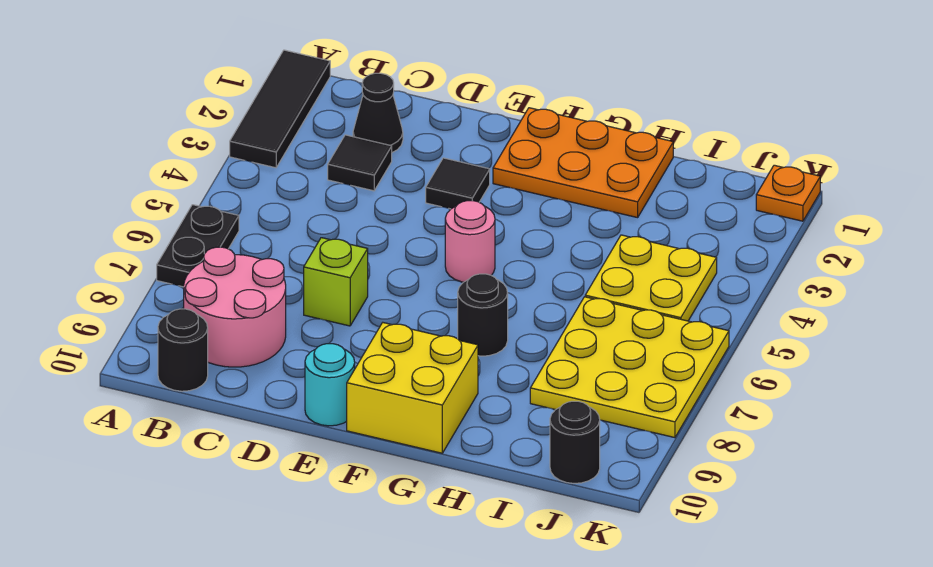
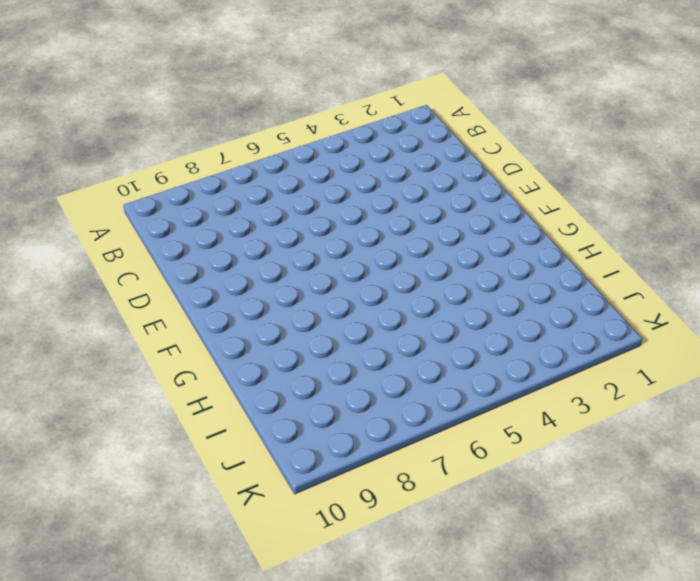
none -> black tile A1:A3 level 1
none -> black plate A6:A7 level 1
none -> pink round brick B8:C9 level 1

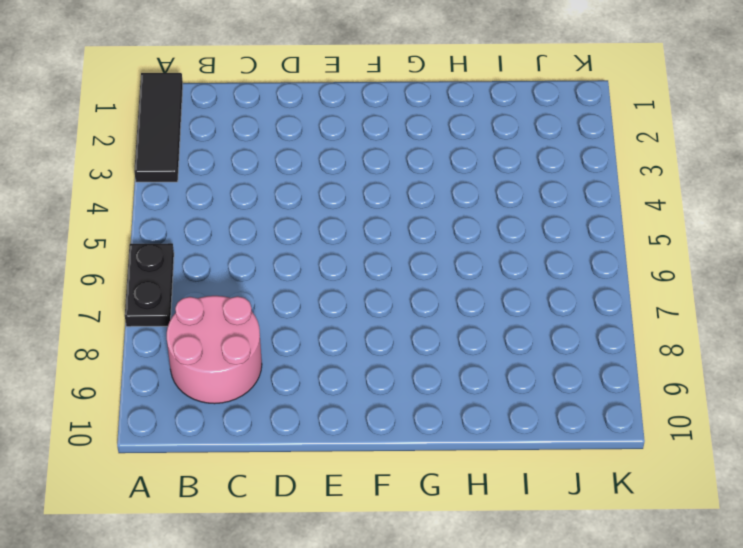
none -> black round brick B10 level 1
none -> black cone C2 level 1
none -> black tile C3 level 1

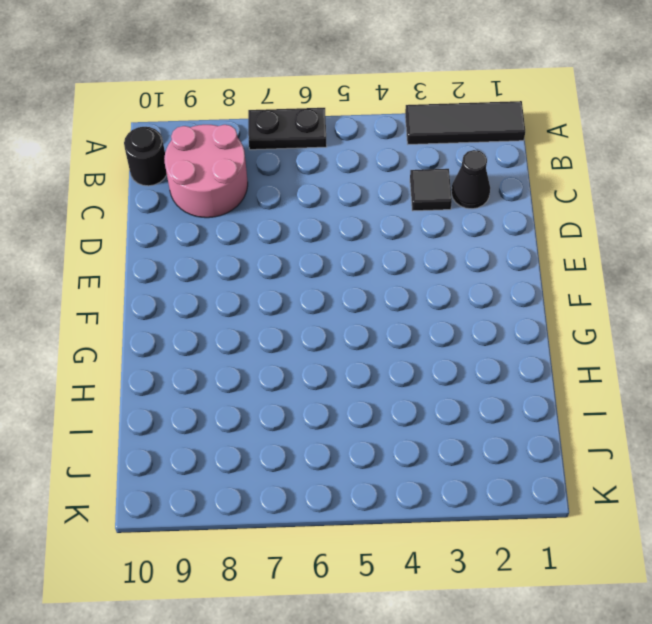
none -> lime brick D7 level 1
none -> black tile E3 level 1
none -> cyan round brick E10 level 1

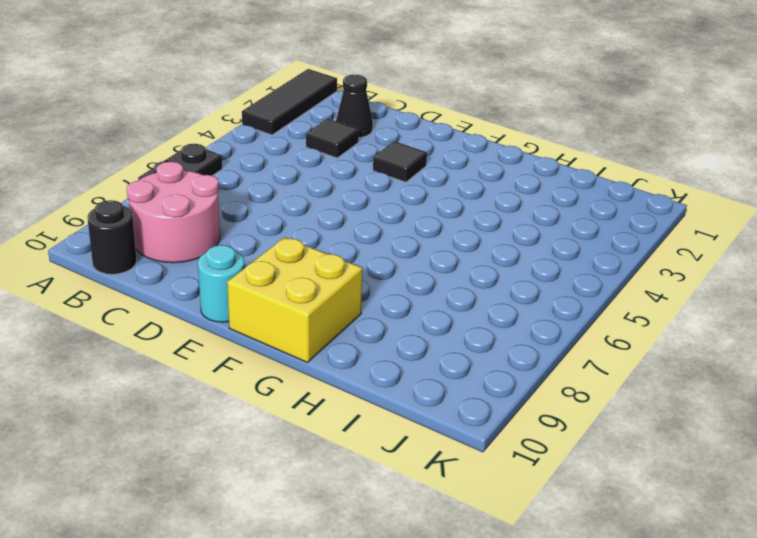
none -> lime brick D7 level 1
none -> orange plate F1:H2 level 1
none -> pink round brick F5 level 1

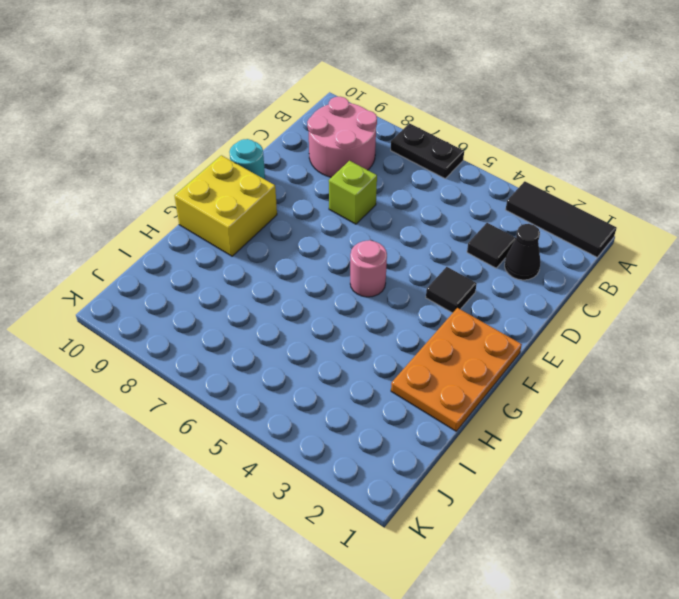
none -> black round brick B10 level 1
none -> black round brick G7 level 1
none -> yellow plate I4:J5 level 1

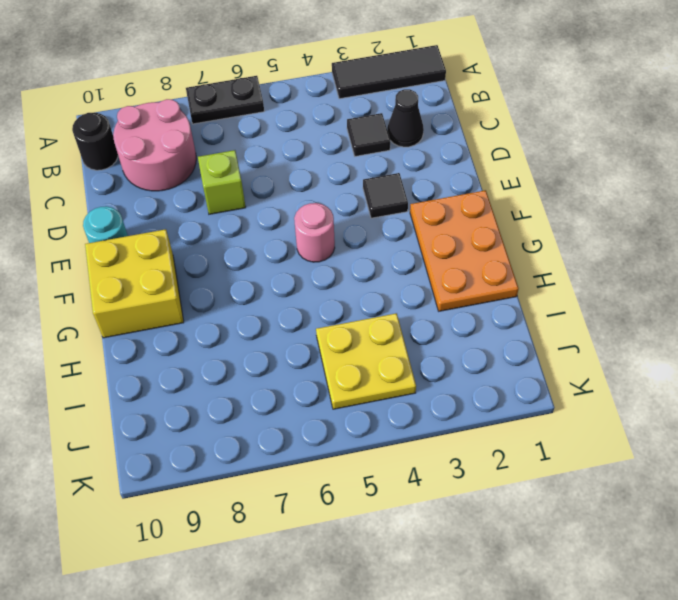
none -> black round brick G7 level 1
none -> yellow plate I6:K8 level 1
none -> black round brick J10 level 1

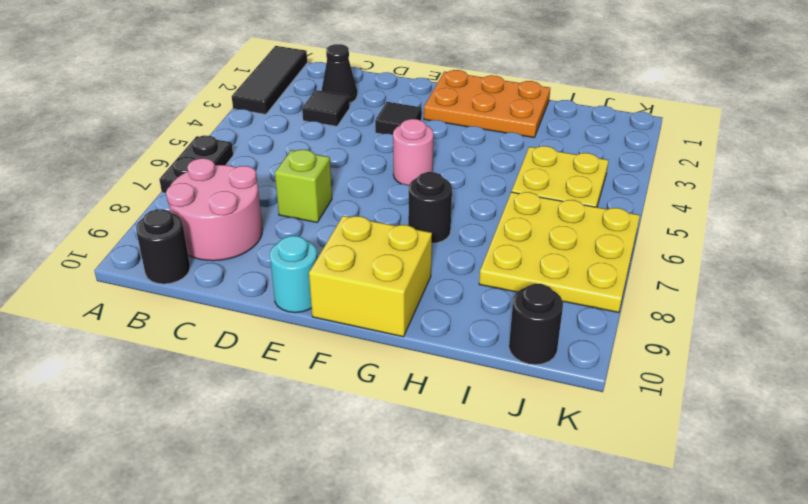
none -> orange plate K1 level 1

